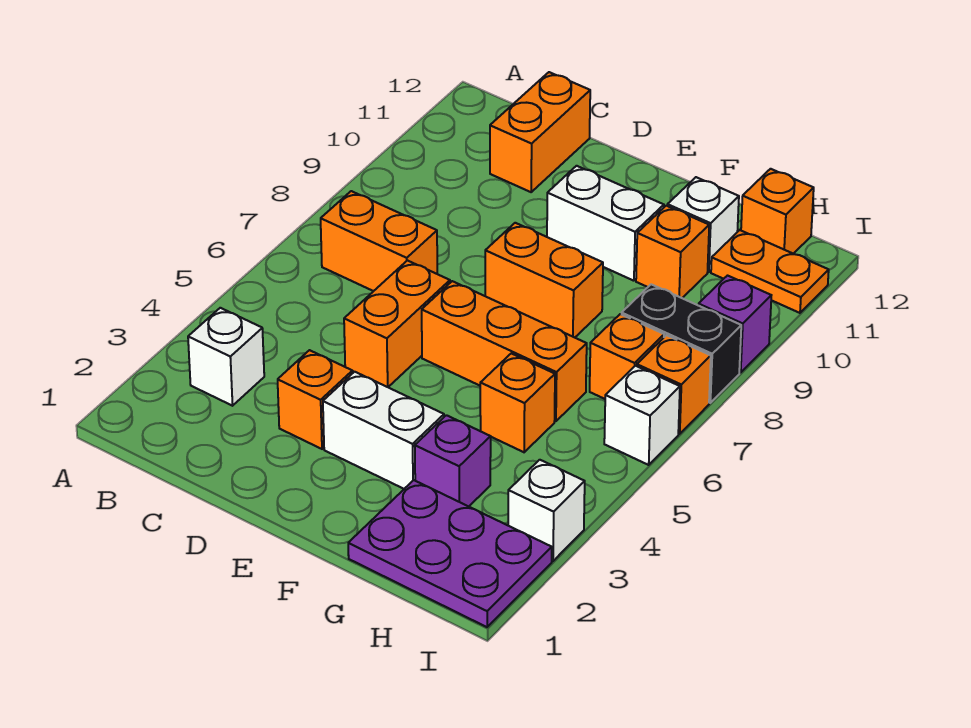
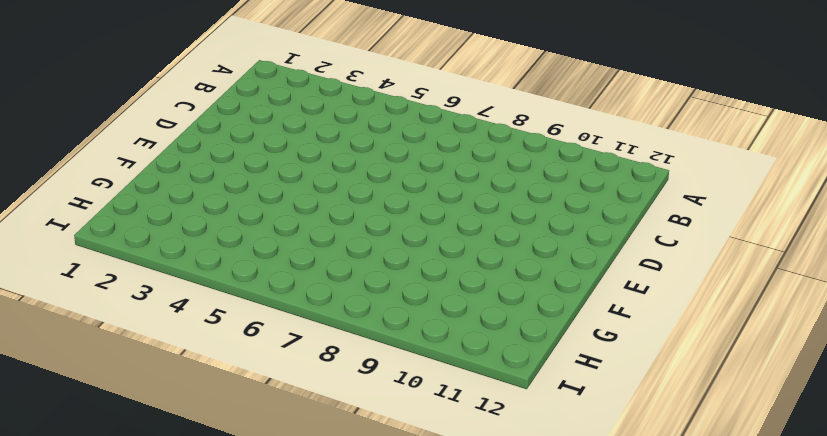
none -> white brick B3 level 1
none -> orange brick B7:C7 level 1
none -> orange brick C11:C12 level 1

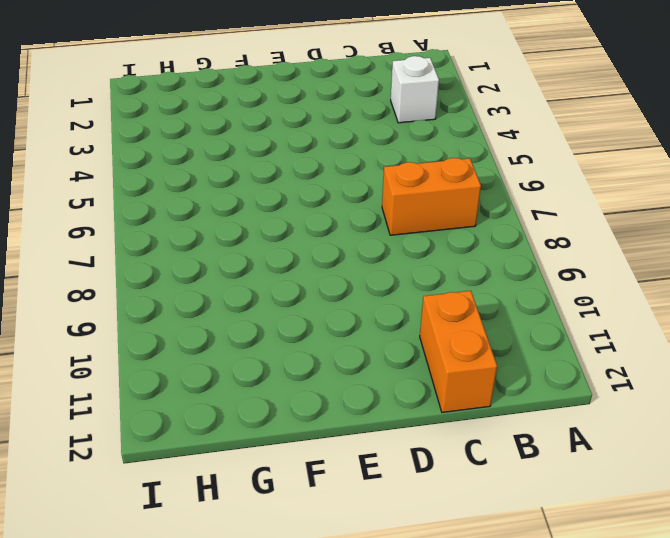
none -> orange brick D3 level 1
none -> orange brick D5:D6 level 1
none -> white brick E3:F3 level 1

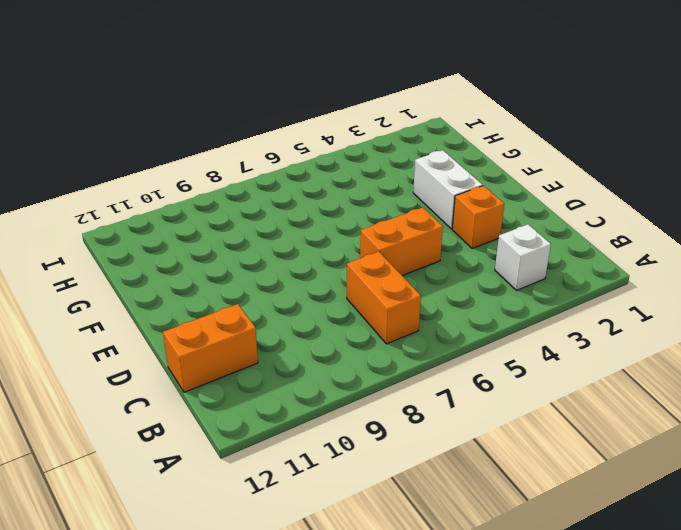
none -> orange brick E6:G6 level 1
none -> orange brick E8:F8 level 1
none -> white brick E10:F10 level 1

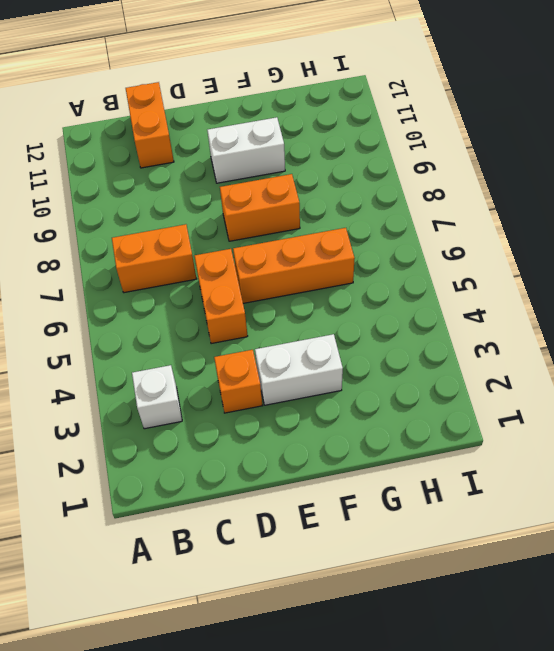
none -> purple plate G1:I2 level 1
none -> purple brick G3 level 1
none -> orange brick G5 level 1

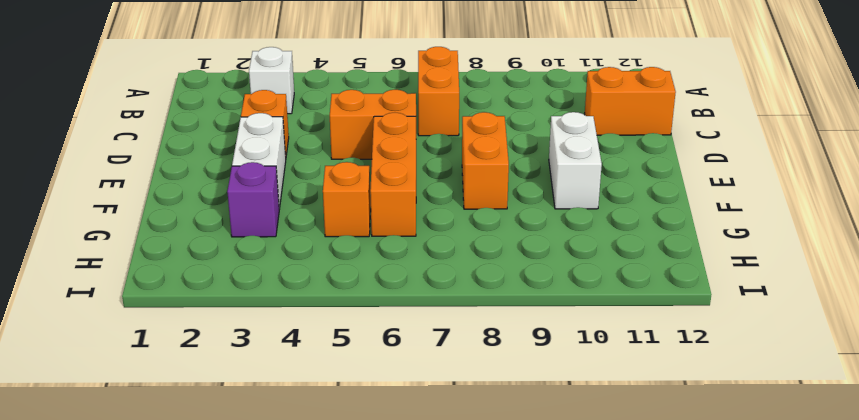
none -> purple plate G1:I2 level 1
none -> orange brick G10 level 1
none -> white brick G11 level 1

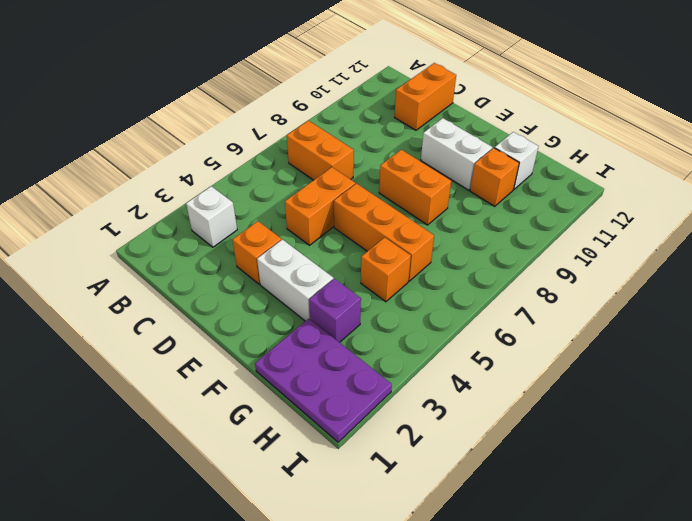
none -> orange brick H7 level 1
none -> black brick H8:I8 level 1
none -> orange plate H11:I11 level 1

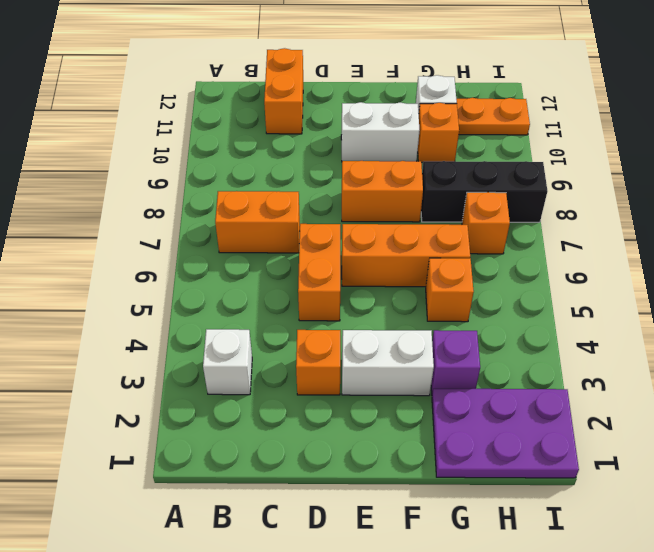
black brick G8:I8 level 1 -> black brick H8:I8 level 1
none -> orange brick H12 level 1
none -> white brick I3 level 1
none -> white brick I6 level 1

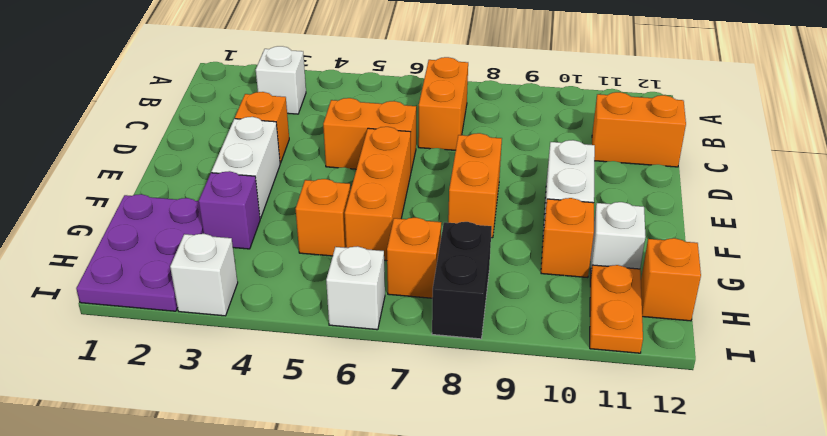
none -> orange brick I7 level 1
none -> purple brick I9 level 1

